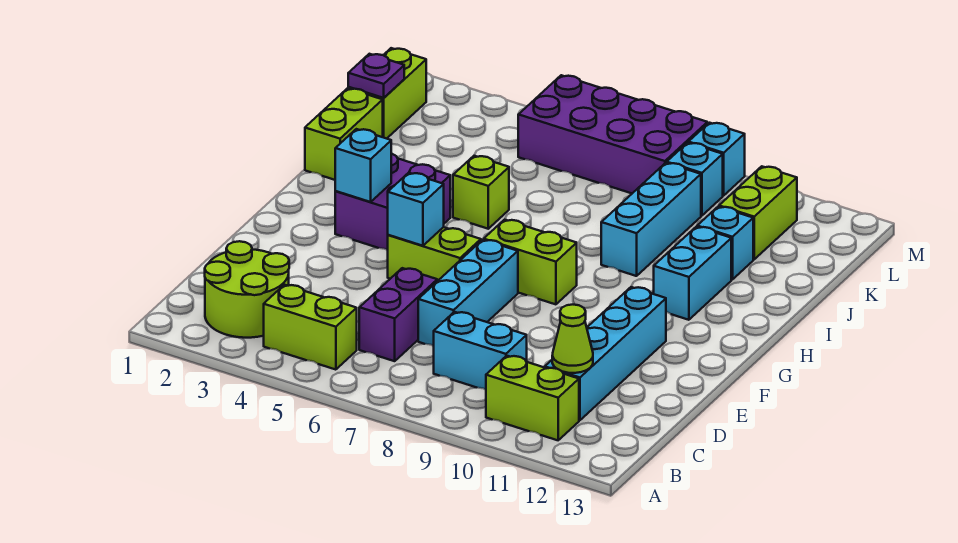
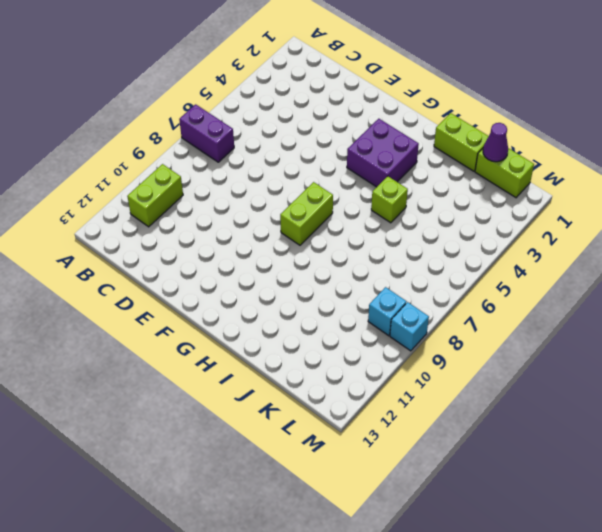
purple brick A7:B7 level 1 -> purple brick C6:D6 level 1
purple cone K1 level 2 -> purple plate K1 level 2
none -> lime round brick B2:C3 level 1
none -> lime brick B4:B5 level 1
none -> cyan brick C8:C9 level 1

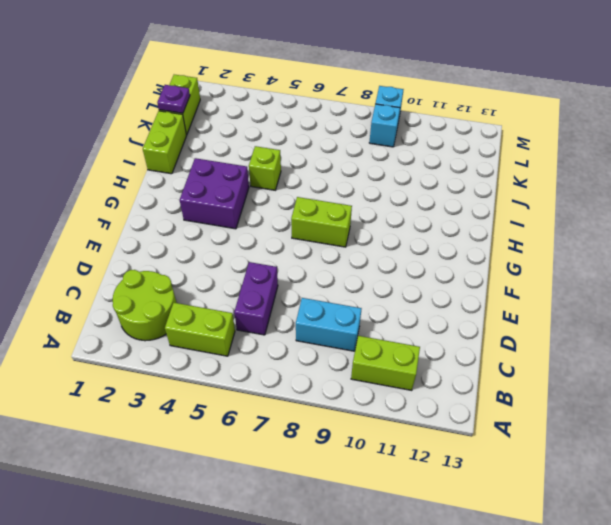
none -> cyan brick C11:F11 level 1
none -> cyan brick D7:F7 level 1
none -> lime brick F5:F6 level 1

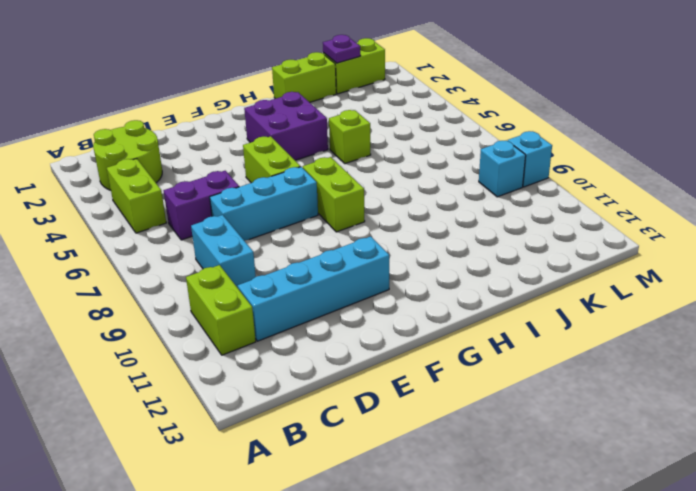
none -> cyan brick H11:I11 level 1
none -> cyan brick I9:K9 level 1
none -> cyan brick J11 level 1

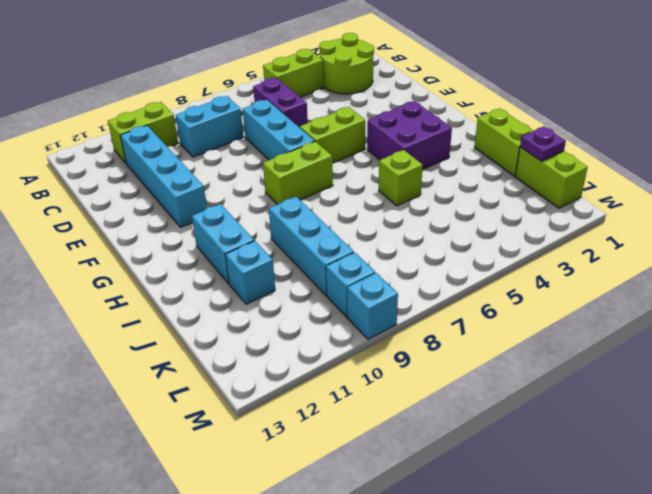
none -> lime brick K11:L11 level 1
none -> purple brick L5:M8 level 1
none -> lime cone C11 level 2

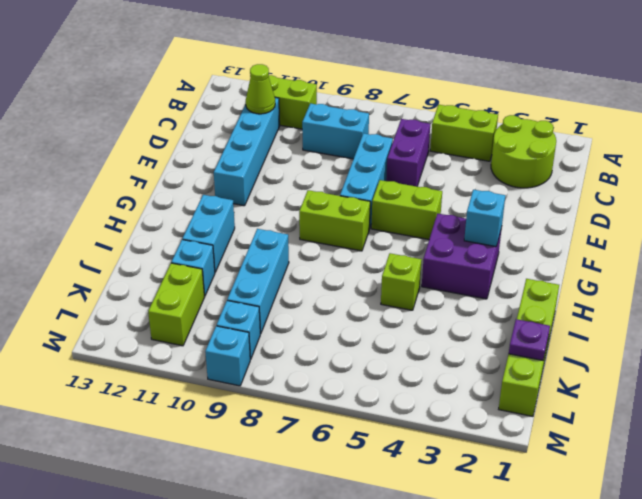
none -> purple brick L5:M8 level 1
none -> cyan brick F5 level 2

